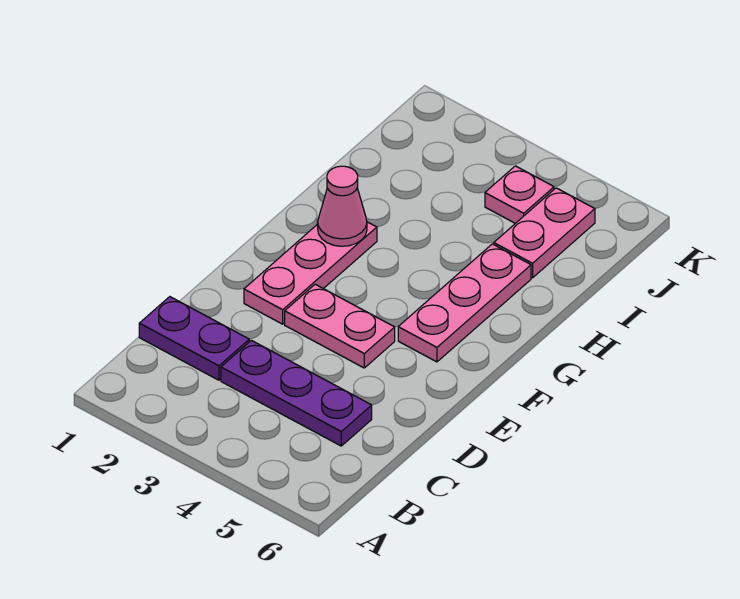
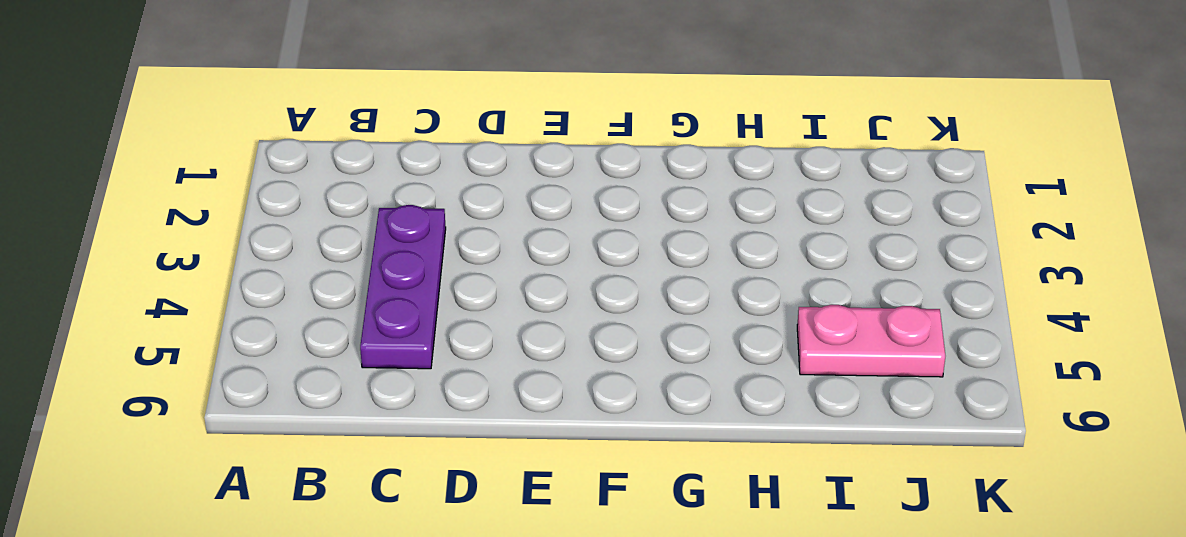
none -> purple plate C1:C2 level 1
none -> pink plate E2:G2 level 1

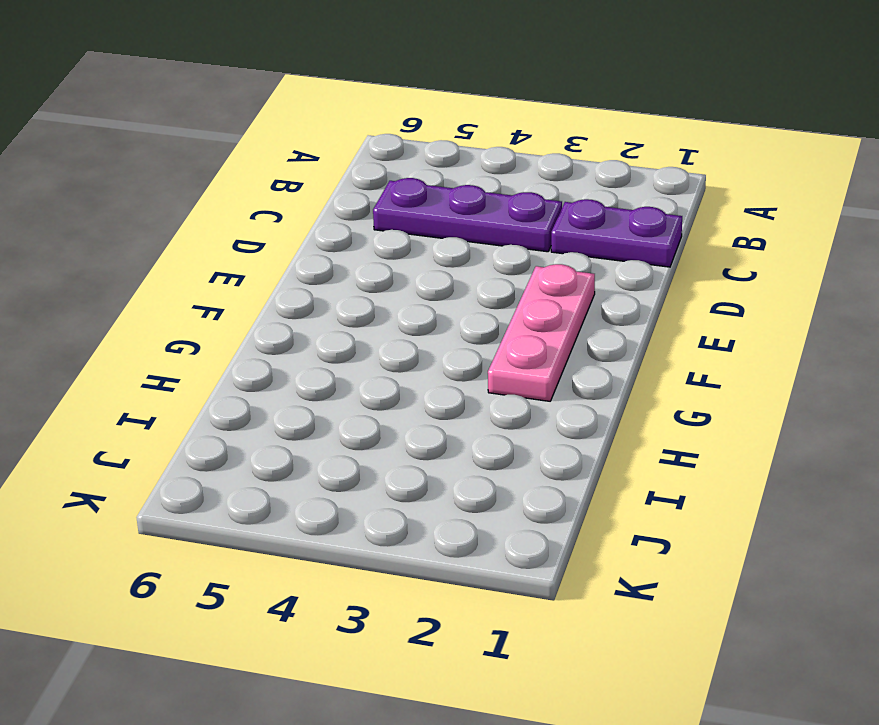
none -> pink plate E3:E4 level 1
none -> pink plate F5:H5 level 1

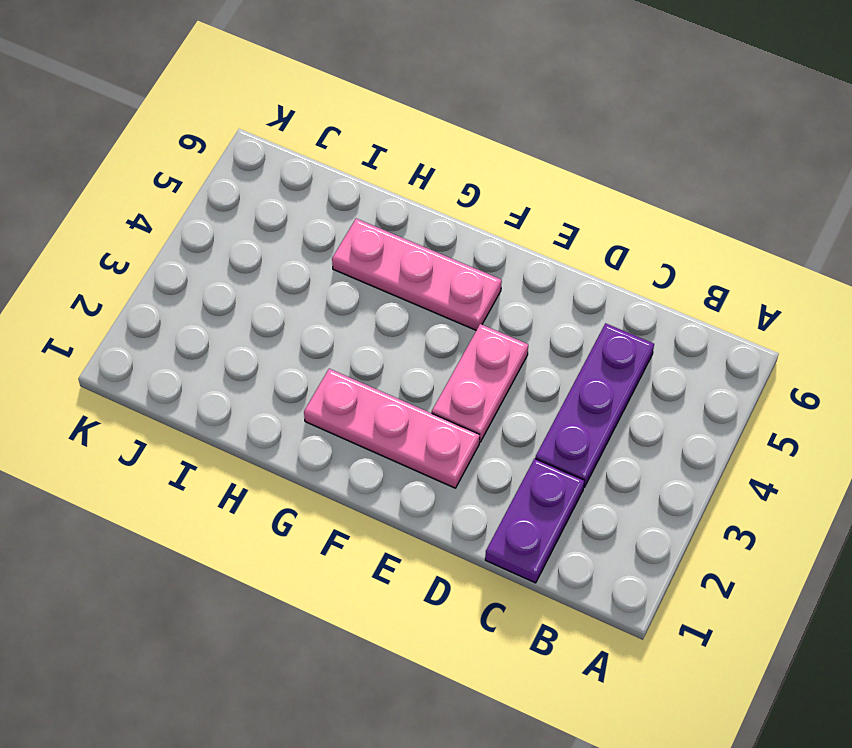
none -> pink plate I5:J5 level 1
none -> pink plate J4 level 1

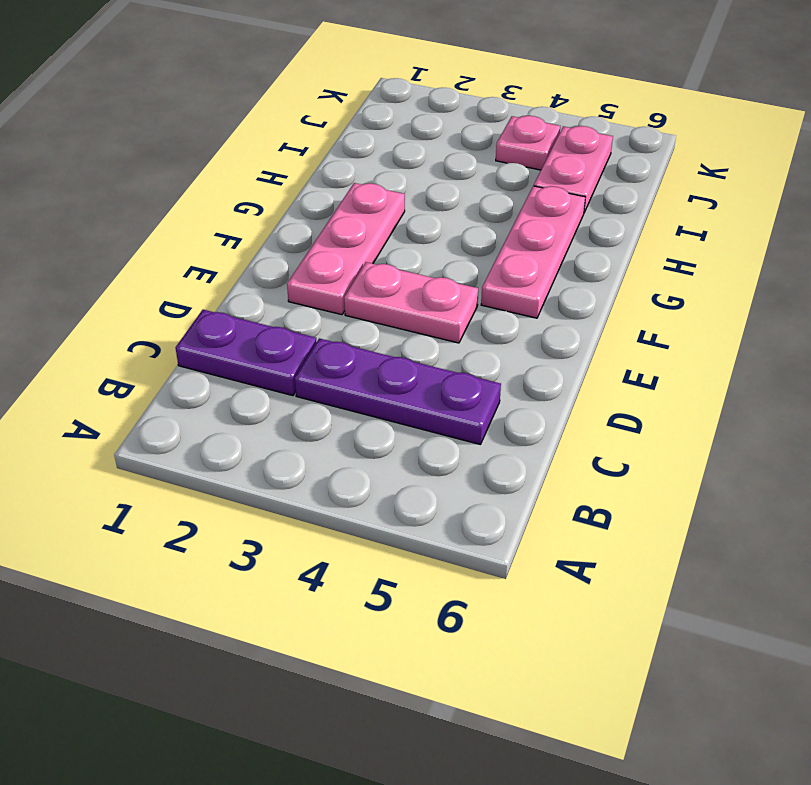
none -> pink cone G2 level 2

